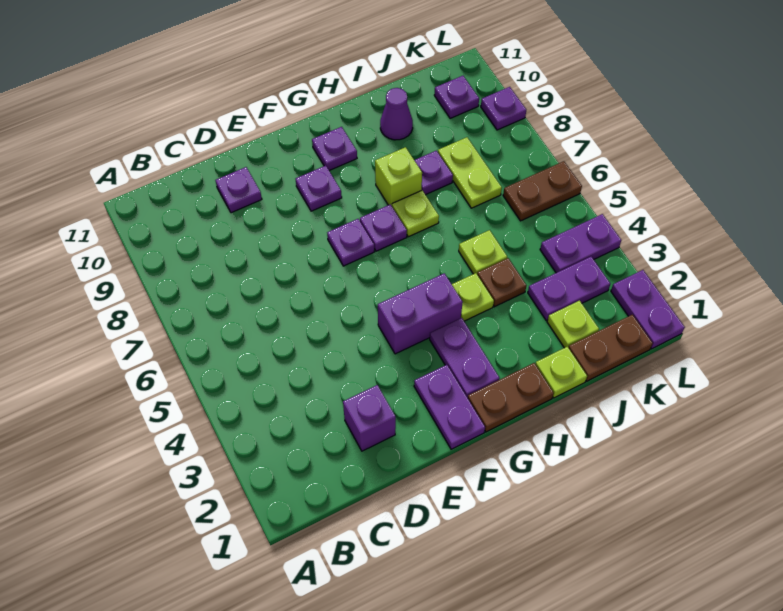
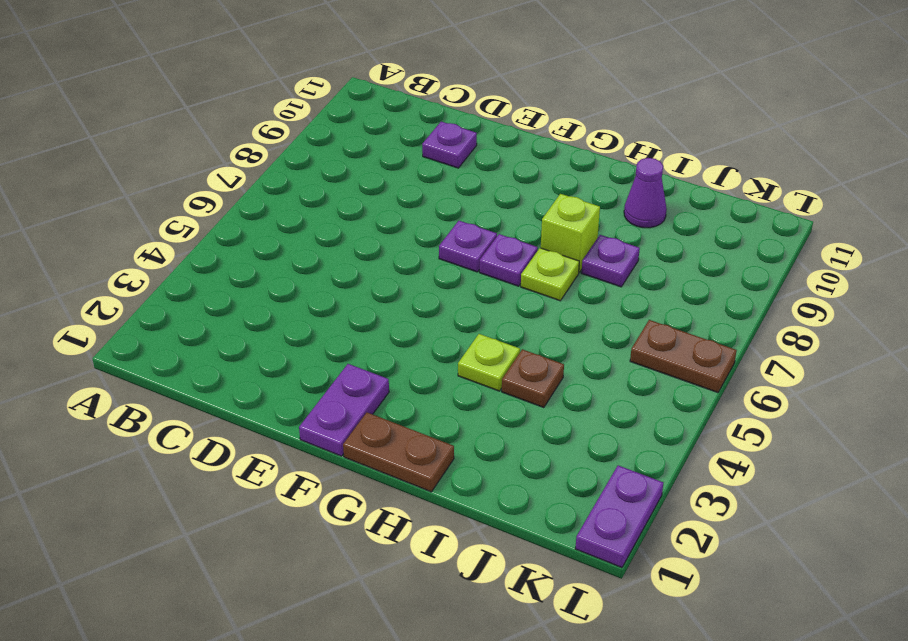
none -> purple brick D2 level 1
none -> purple brick F4:G4 level 1
none -> purple plate F9 level 1

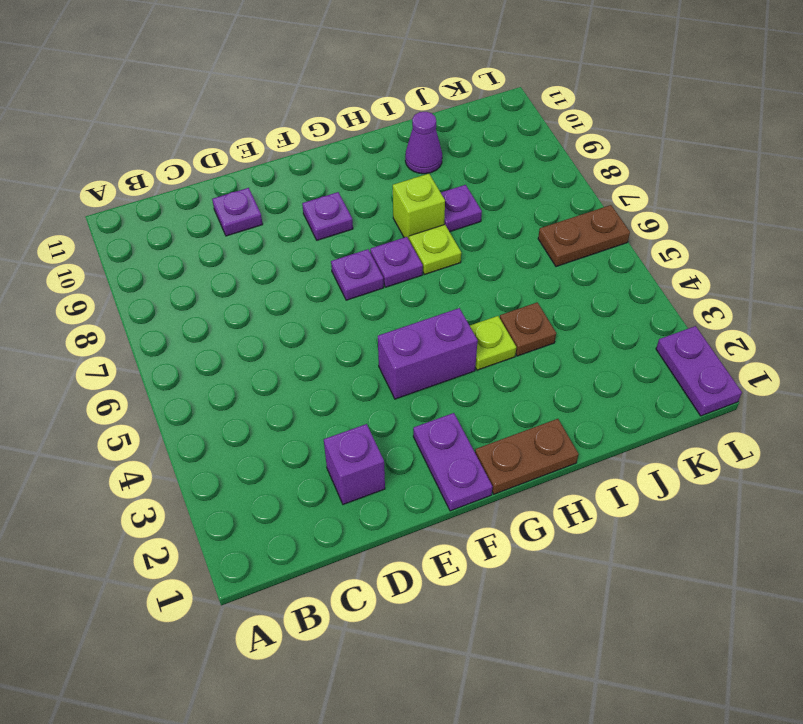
none -> purple plate G2:G3 level 1
none -> purple plate G10 level 1
none -> lime plate I1 level 1

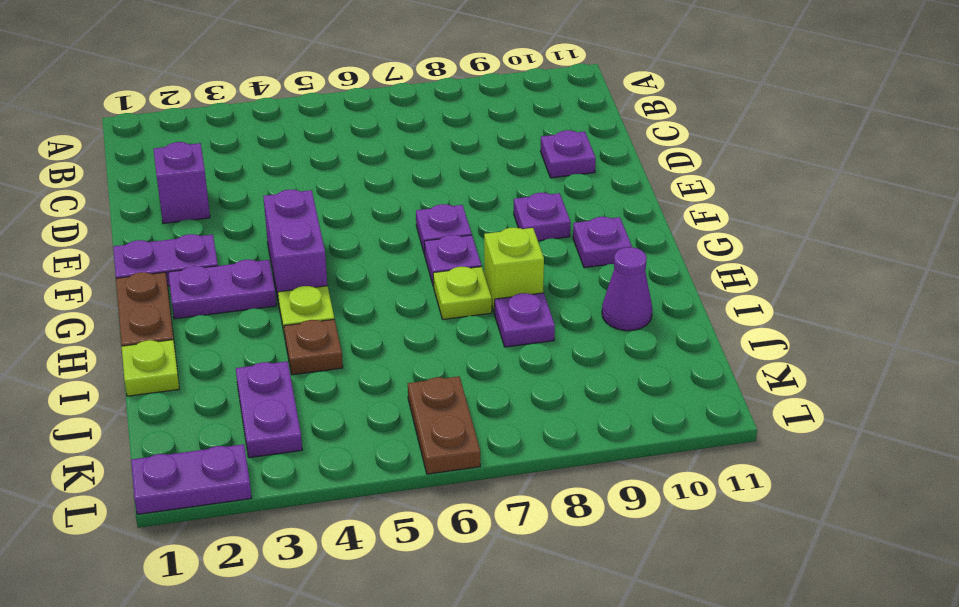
none -> lime plate I5 level 1
none -> brown plate J1:K1 level 1
none -> lime plate J2 level 1

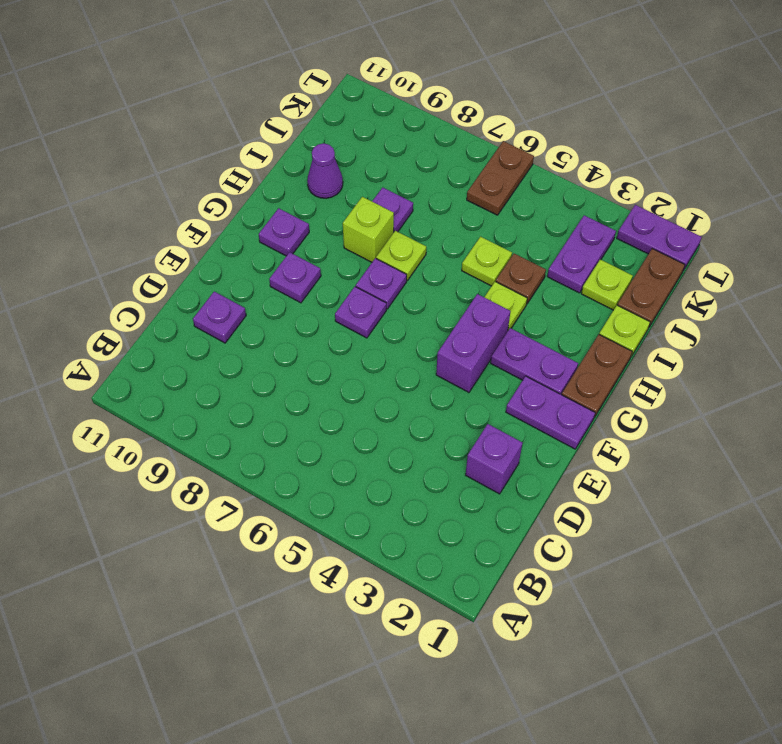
none -> lime plate J7:J8 level 1
none -> purple plate K4:L4 level 1
none -> purple plate K10 level 1

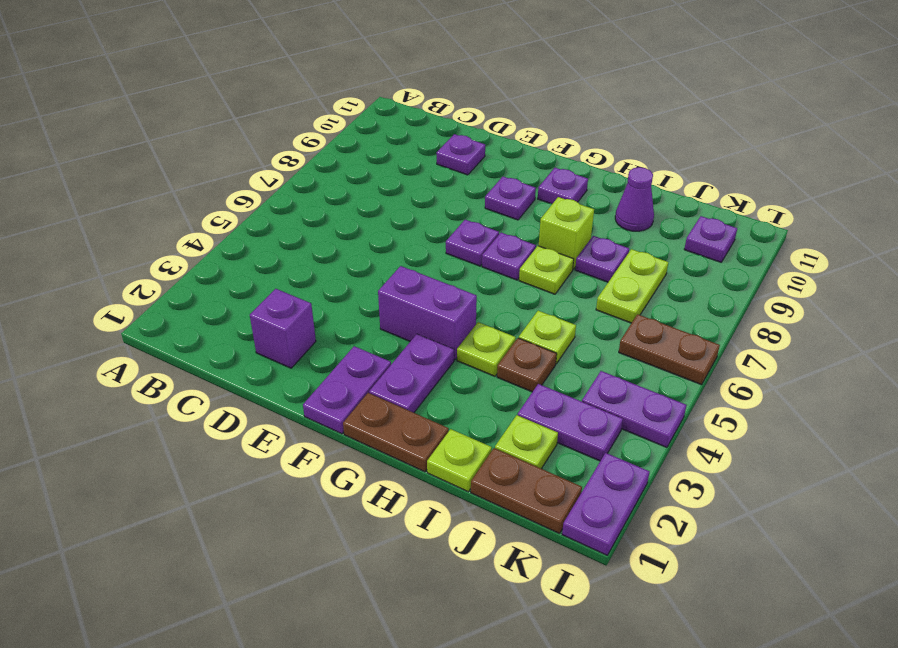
none -> purple plate L9 level 1

